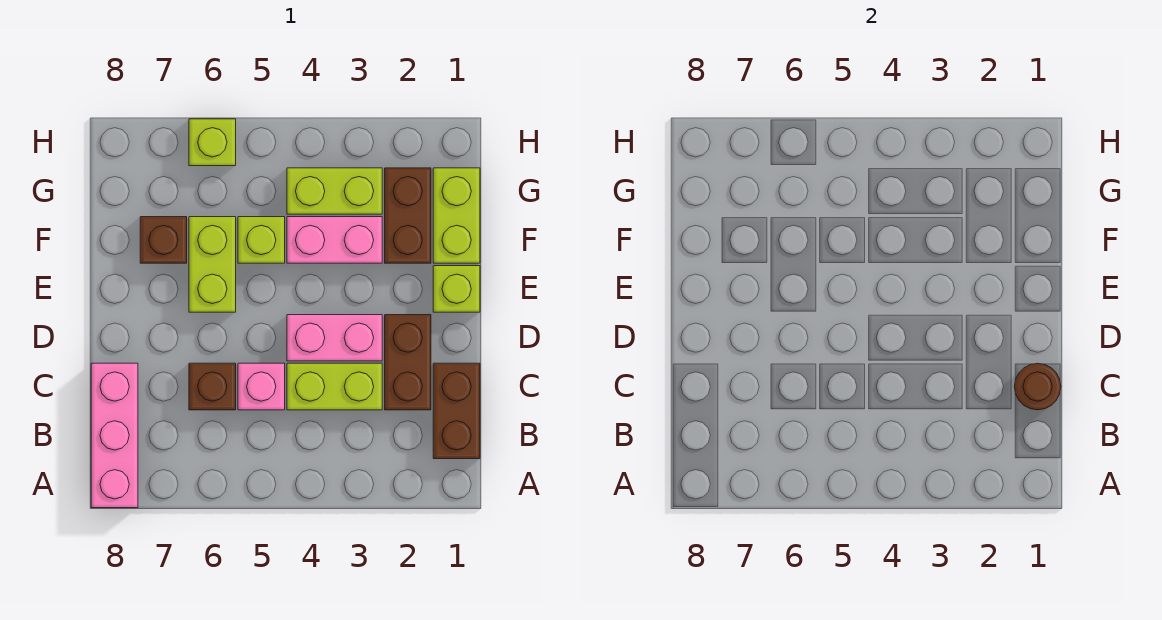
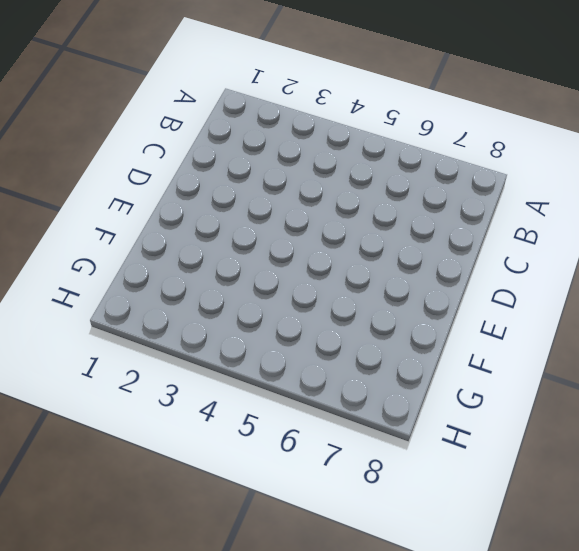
none -> pink brick A8:C8 level 1
none -> brown brick B1:C1 level 1
none -> brown brick C2:D2 level 1

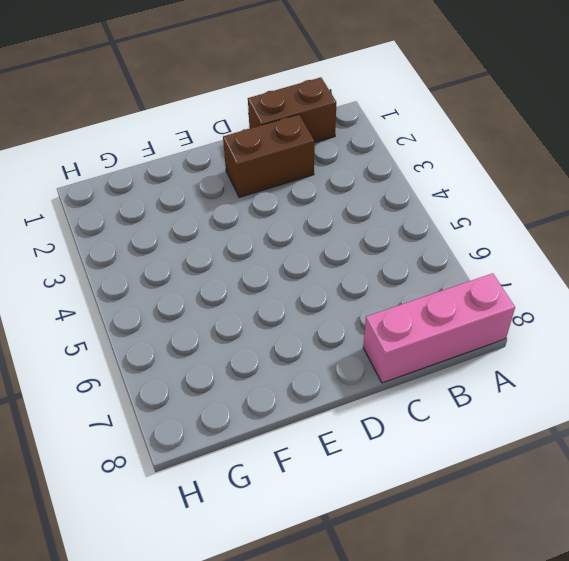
none -> lime brick C3:C4 level 1
none -> pink brick C5 level 1
none -> brown brick C6 level 1

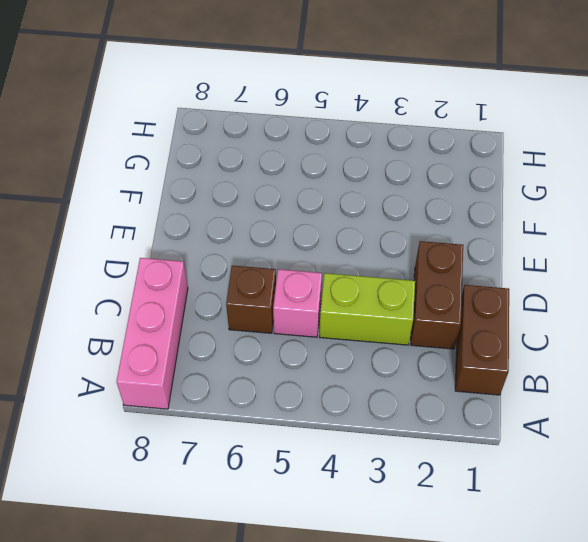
none -> pink brick D3:D4 level 1
none -> lime brick E1 level 1
none -> lime brick E6:F6 level 1

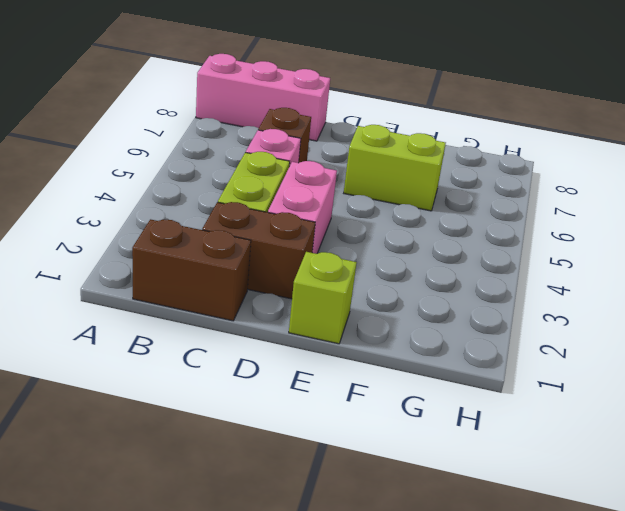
none -> lime brick F1:G1 level 1
none -> brown brick F2:G2 level 1
none -> pink brick F3:F4 level 1

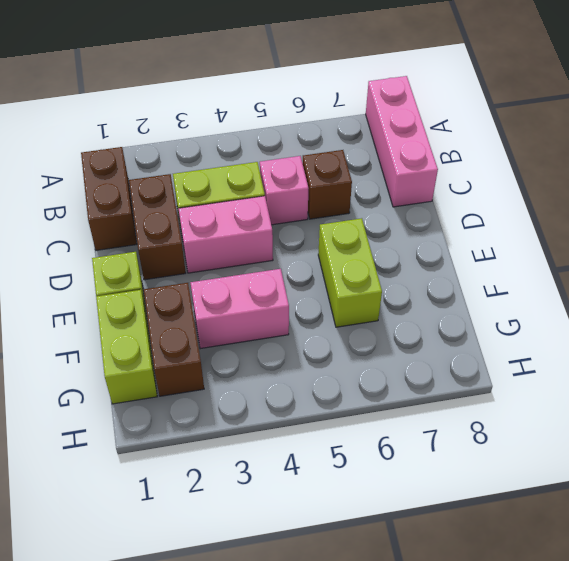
none -> lime brick F5 level 1
none -> brown brick F7 level 1
none -> lime brick G3:G4 level 1

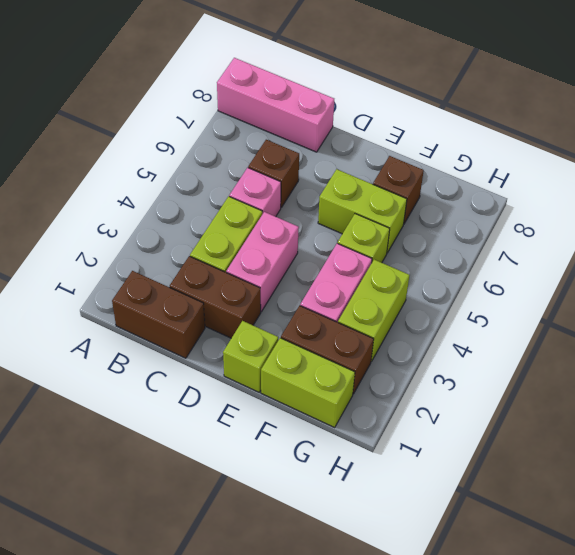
none -> lime brick H6 level 1
none -> brown round brick C1 level 2

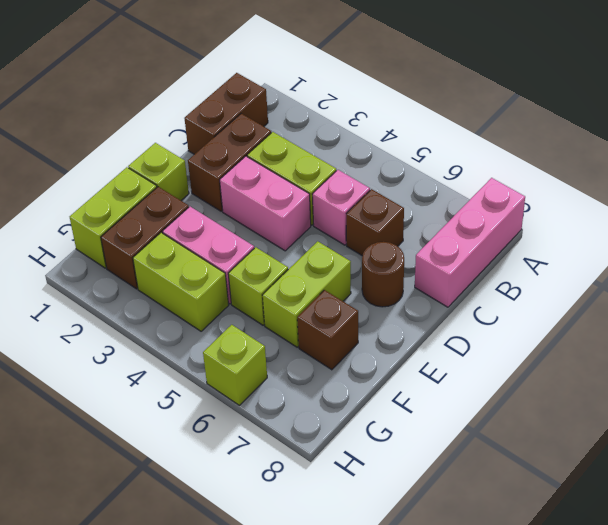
brown round brick D7 level 1 -> brown round brick C1 level 2

